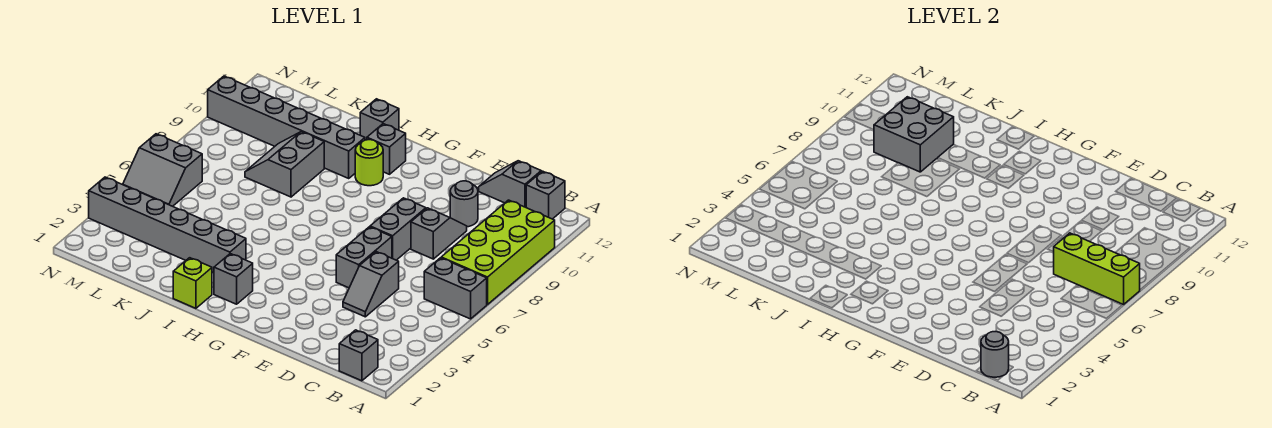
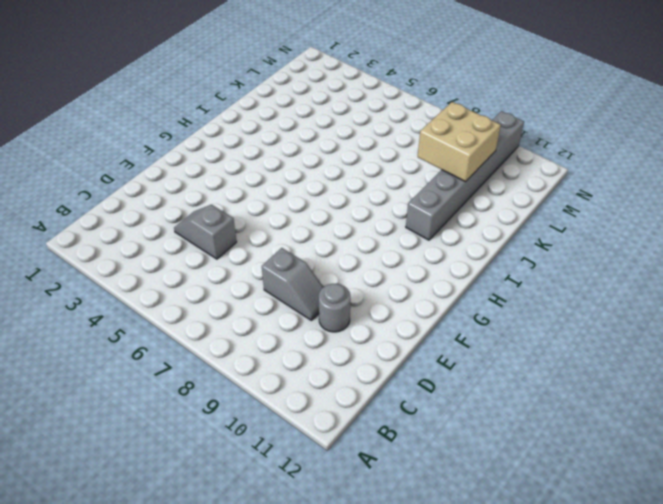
tan brick K9:L10 level 2 -> grey brick K9:L10 level 2
none -> grey brick A6:B6 level 1
none -> lime brick A7:B10 level 1
none -> grey brick B1 level 1

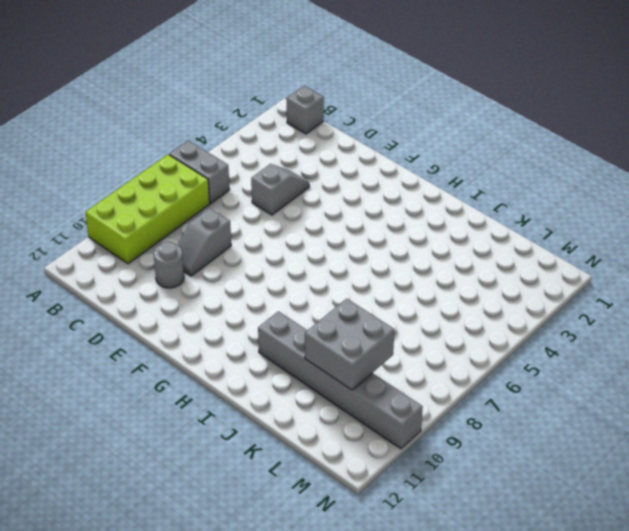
none -> grey brick B12 level 1
none -> grey slope C12:D12 level 1 top C
none -> grey brick E5:E6 level 1

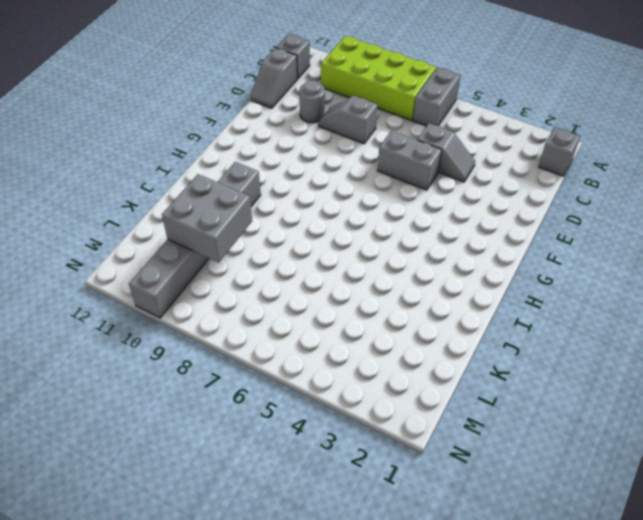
none -> grey brick E7:E8 level 1
none -> grey brick H2 level 1
none -> lime round brick H10 level 1

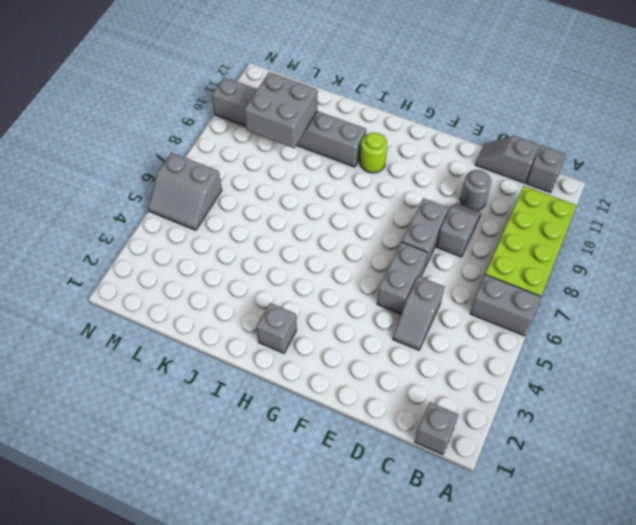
none -> grey brick H11 level 1
none -> lime brick I1 level 1
none -> grey brick I3:N3 level 1

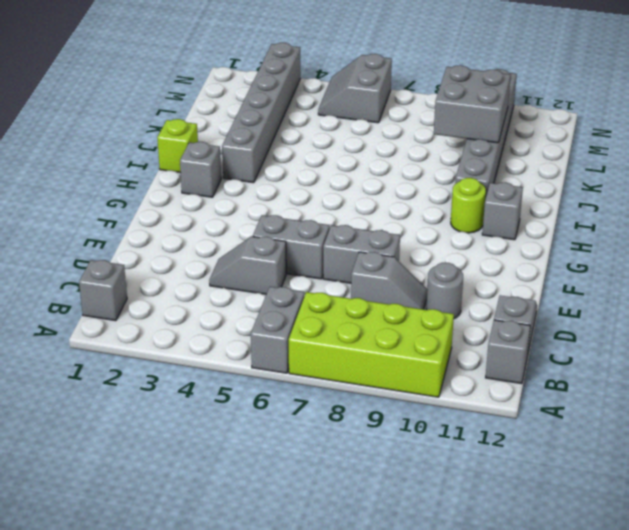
none -> grey brick I12 level 1
none -> grey slope J8:K9 level 1 top J
none -> lime brick A7:C7 level 2

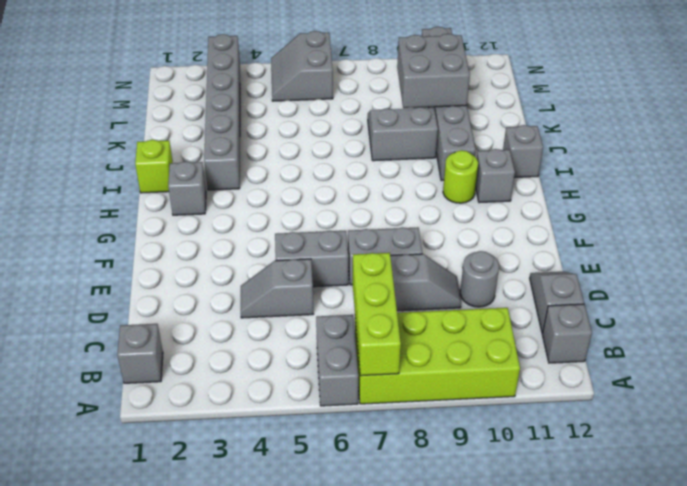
none -> grey round brick B1 level 2

